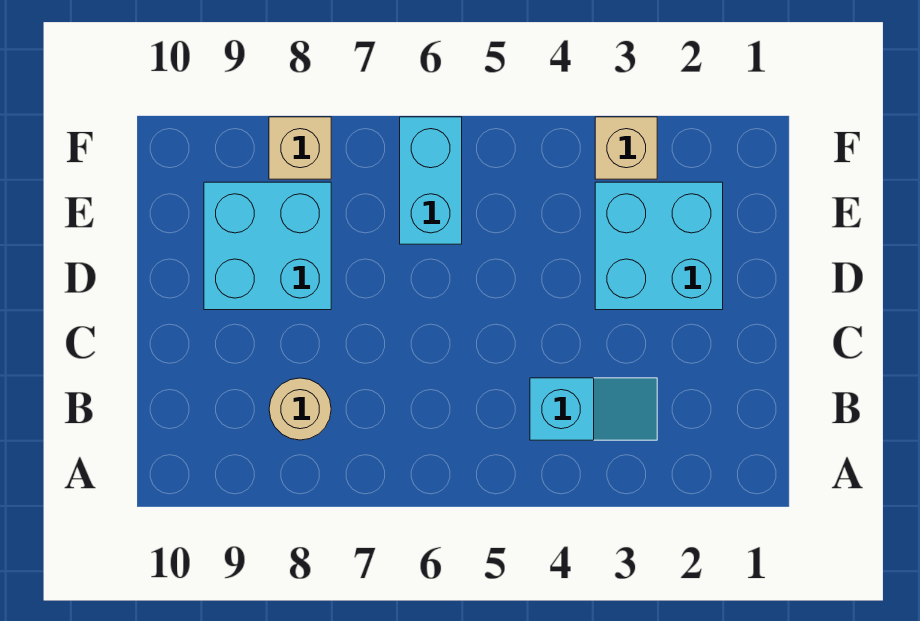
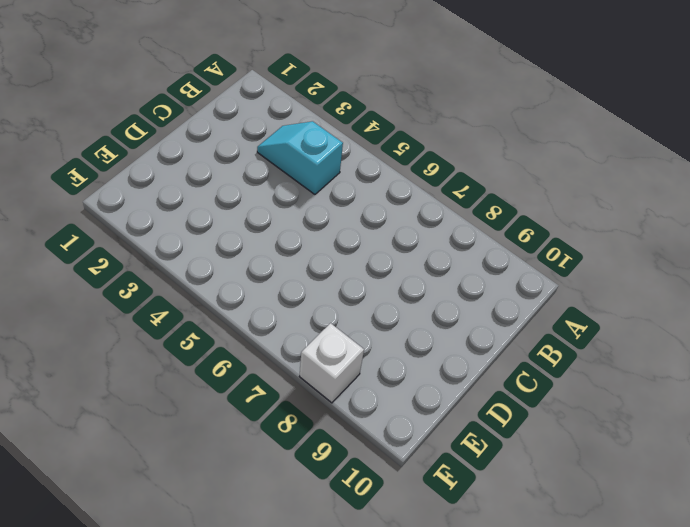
white brick F8 level 1 -> tan brick F8 level 1
none -> tan round brick B8 level 1
none -> cyan brick D2:E3 level 1

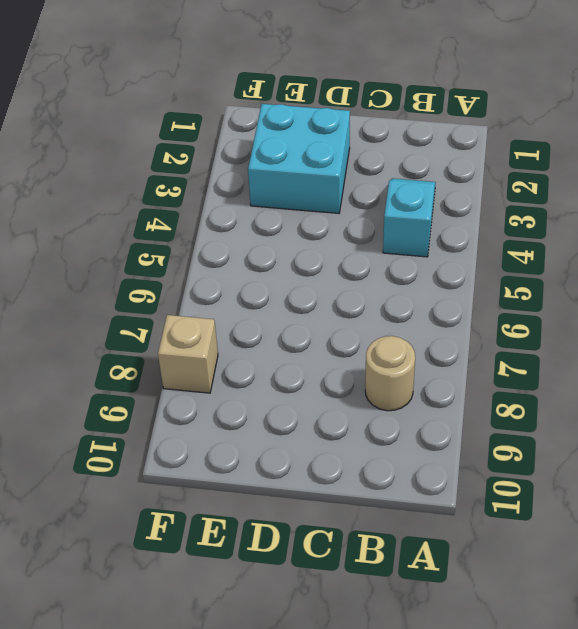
none -> cyan brick D8:E9 level 1
none -> cyan brick E6:F6 level 1

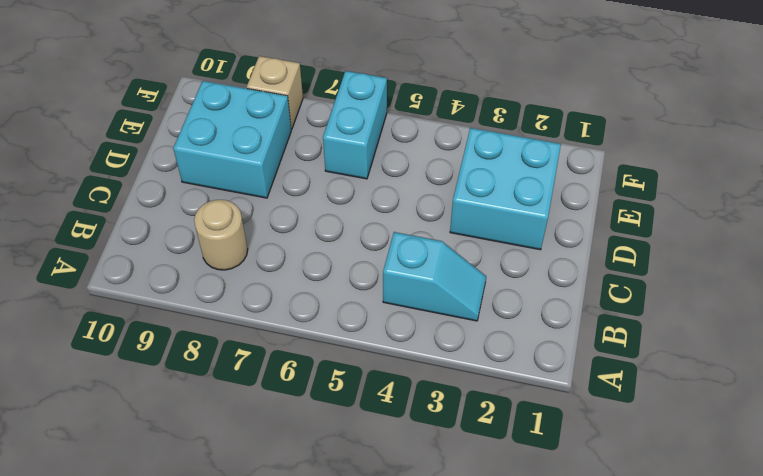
none -> tan brick F3 level 1

